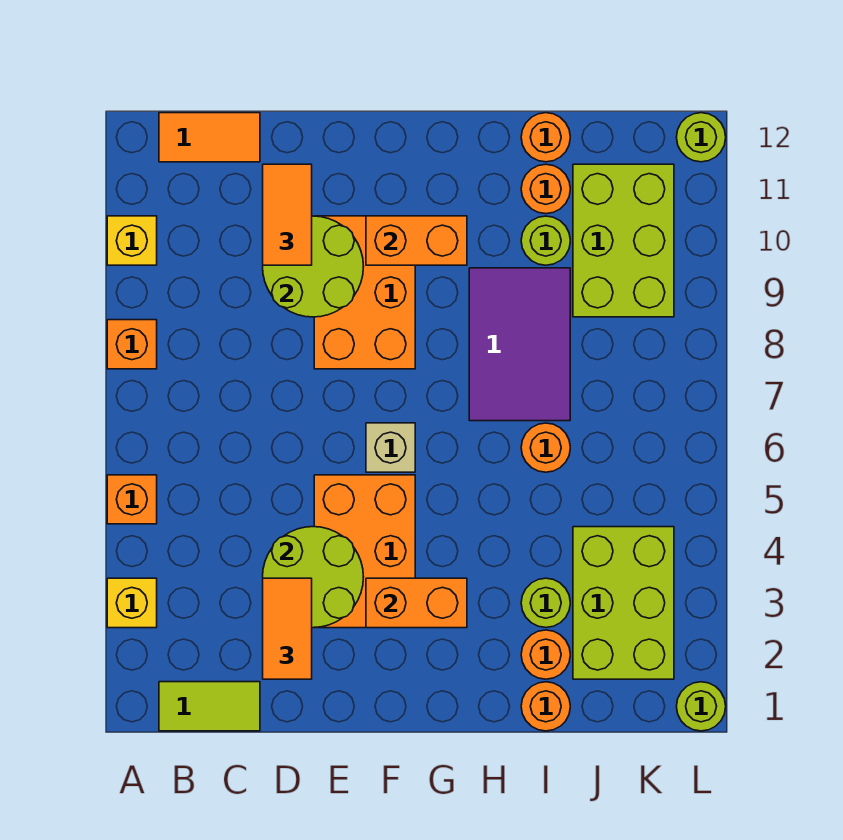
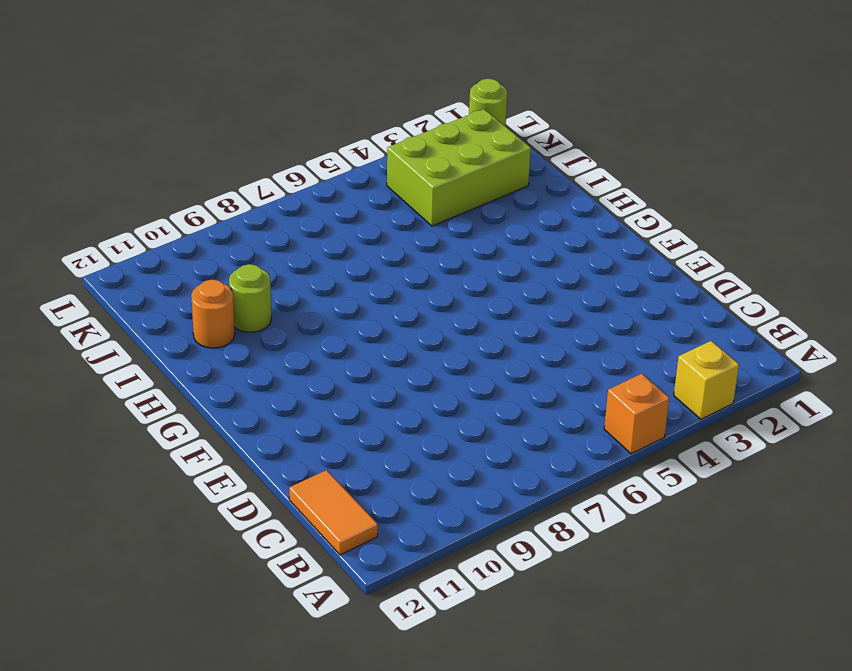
none -> orange brick A8 level 1
none -> yellow brick A10 level 1
none -> lime tile B1:C1 level 1

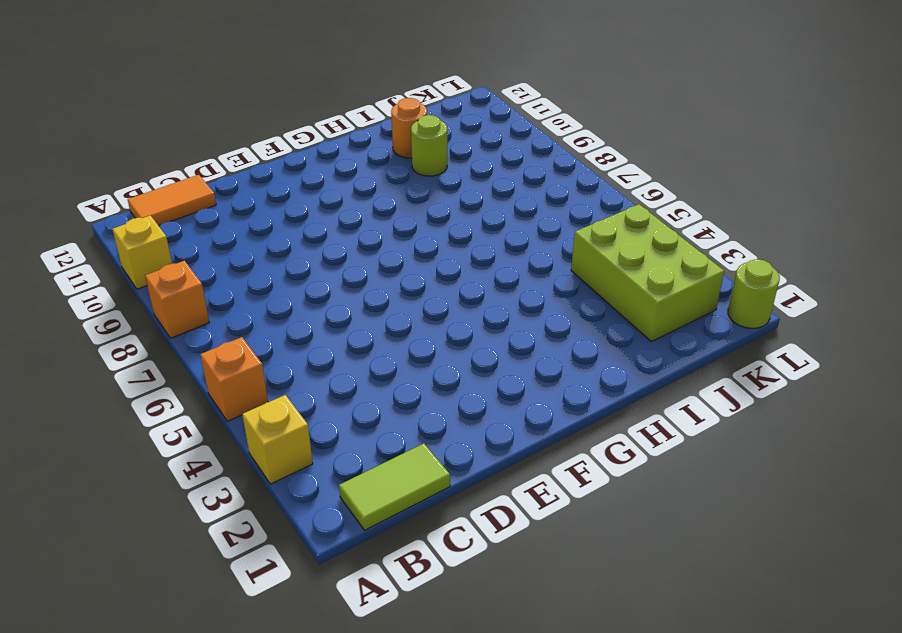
none -> orange brick E3:F5 level 1
none -> orange brick E8:F10 level 1
none -> tan brick F6 level 1

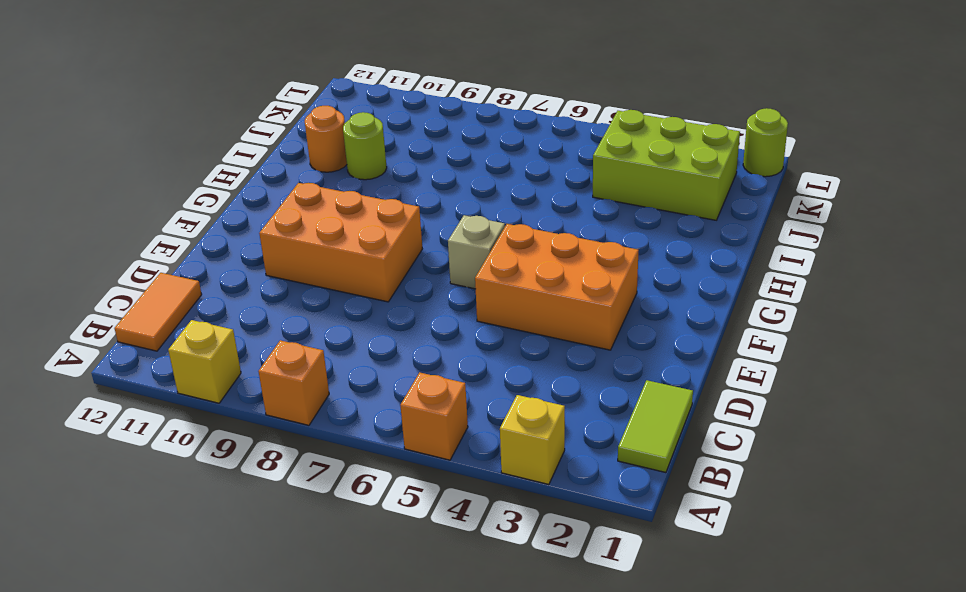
none -> purple tile H7:I9 level 1
none -> orange round brick I1 level 1
none -> orange round brick I2 level 1

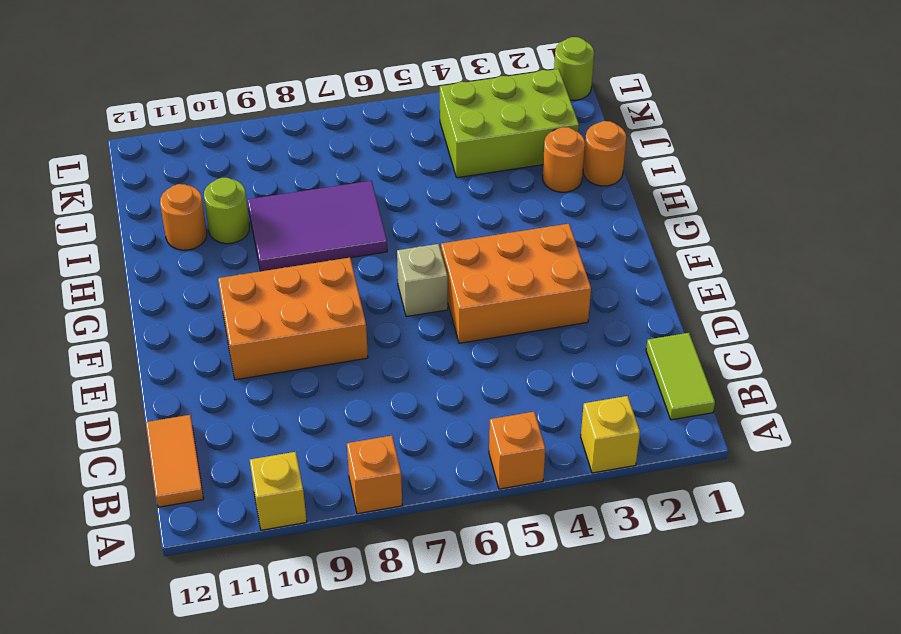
none -> lime round brick I3 level 1
none -> orange round brick I6 level 1
none -> orange round brick I12 level 1

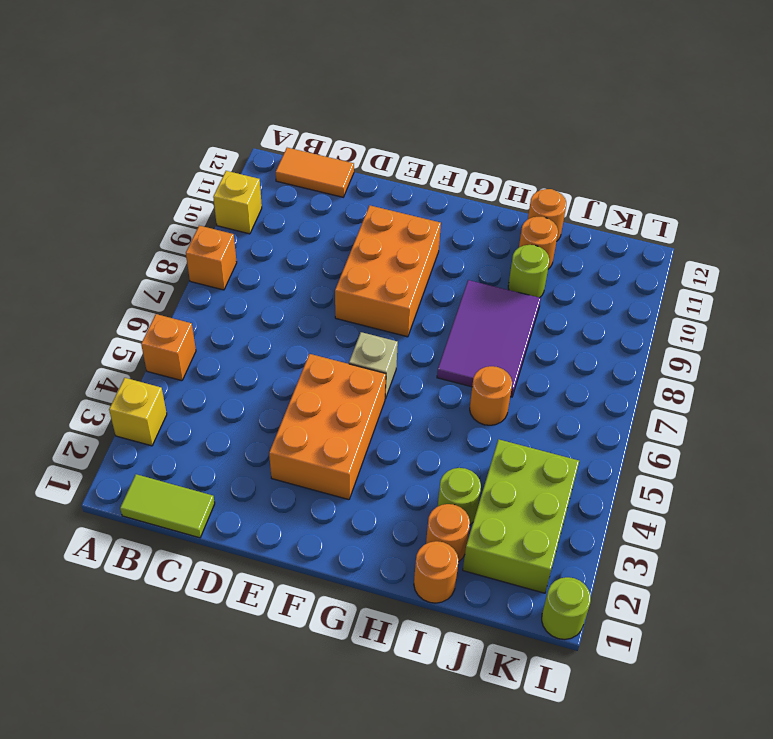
none -> lime brick J9:K11 level 1
none -> lime round brick L12 level 1
none -> lime round brick D3:E4 level 2

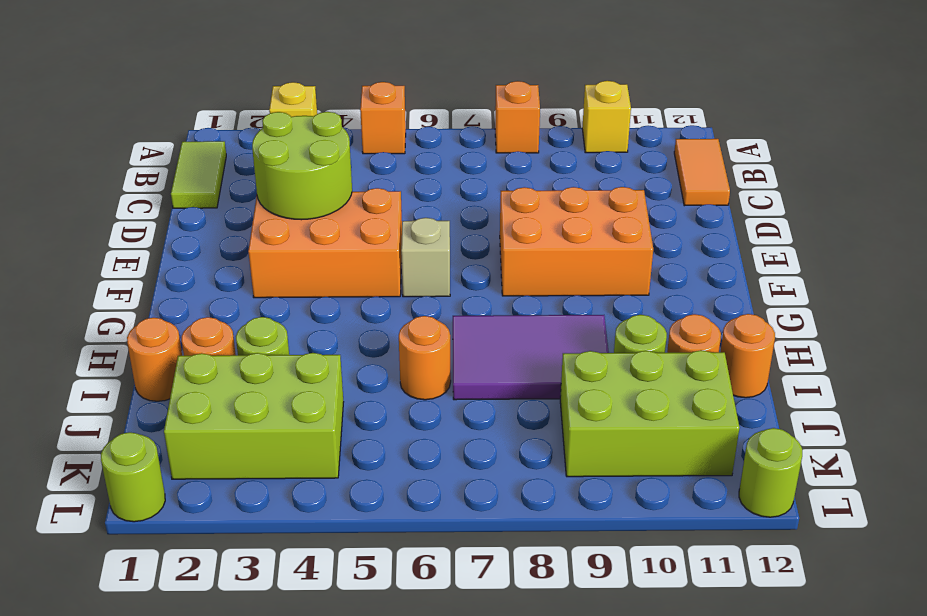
none -> lime round brick D9:E10 level 2
none -> orange brick F3:G3 level 2
none -> orange brick F10:G10 level 2

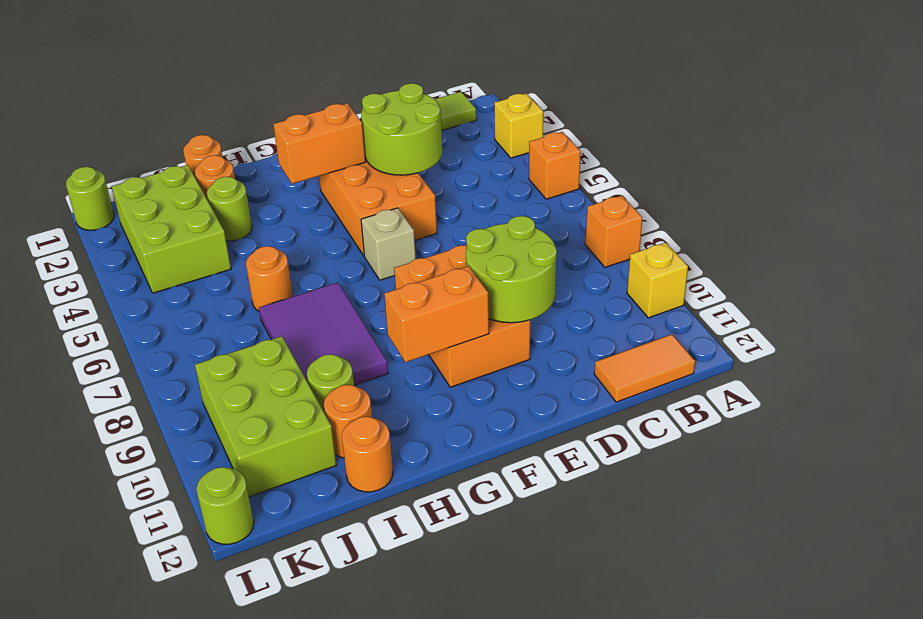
none -> orange tile D2:D3 level 3
none -> orange tile D10:D11 level 3

